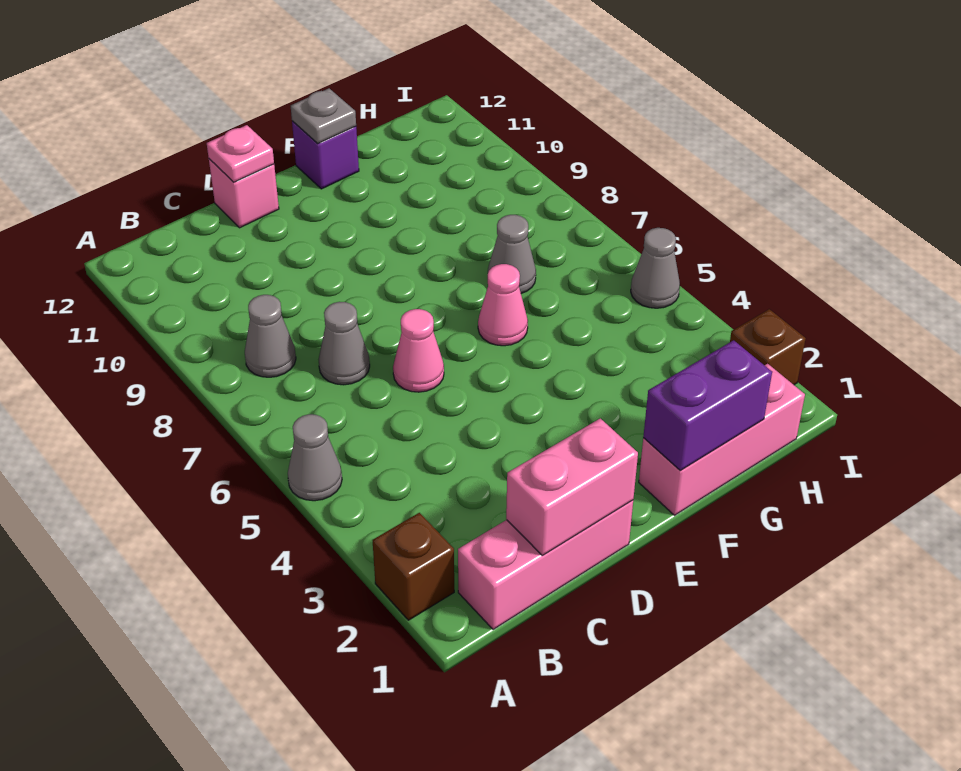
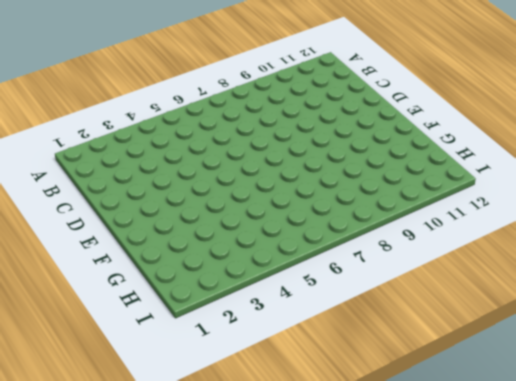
none -> brown brick A2 level 1
none -> grey cone A5 level 1
none -> pink brick B1:D1 level 1

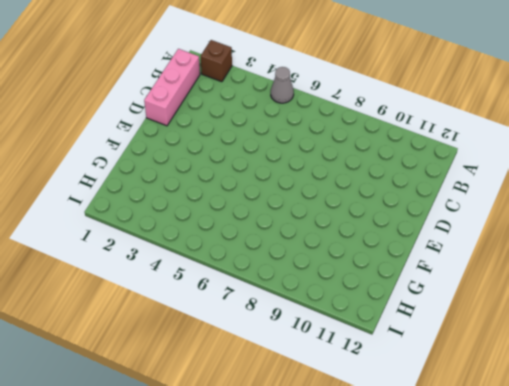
none -> grey cone B8 level 1
none -> grey cone C7 level 1
none -> pink cone D6 level 1

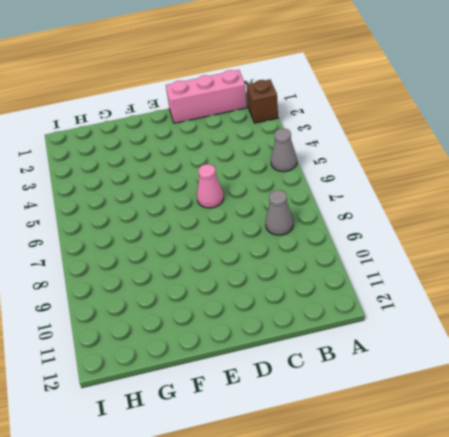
none -> grey cone C7 level 1
none -> pink brick D12 level 1
none -> pink brick F1:H1 level 1

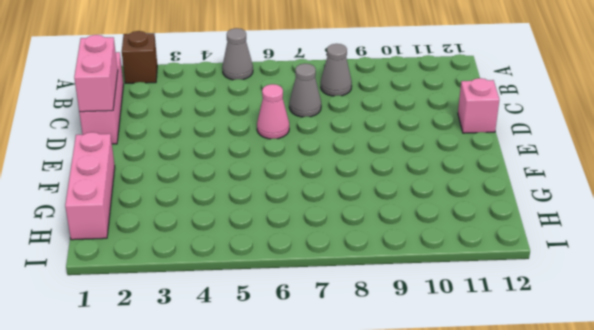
none -> pink cone F6 level 1
none -> purple brick F12 level 1
none -> grey cone G7 level 1

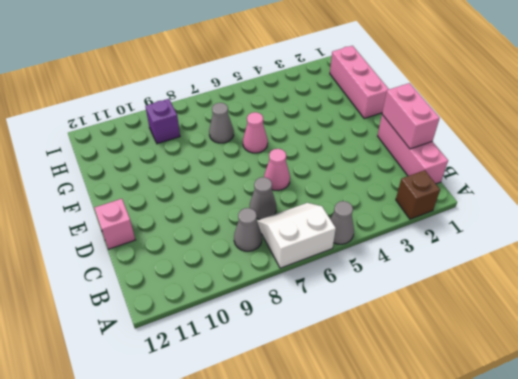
white slope A6:B7 level 1 top A -> none
purple brick H9 level 1 -> purple brick F12 level 1
none -> brown brick I2 level 1
none -> grey cone I5 level 1
none -> pink plate D12 level 2

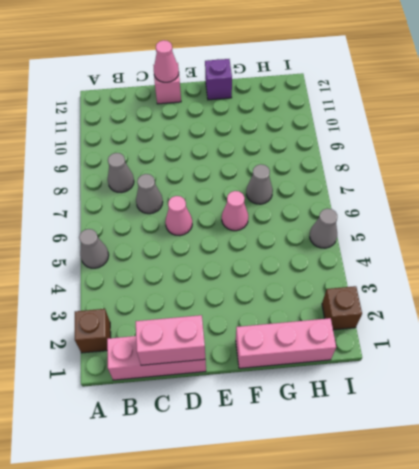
pink cone D12 level 2 -> pink plate D12 level 2
none -> purple brick F1:G1 level 2
none -> grey plate F12 level 2

